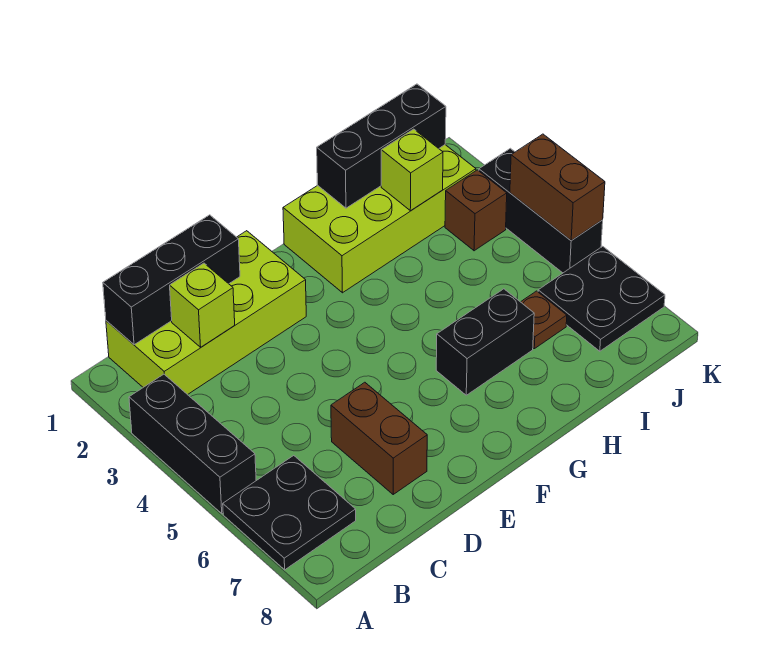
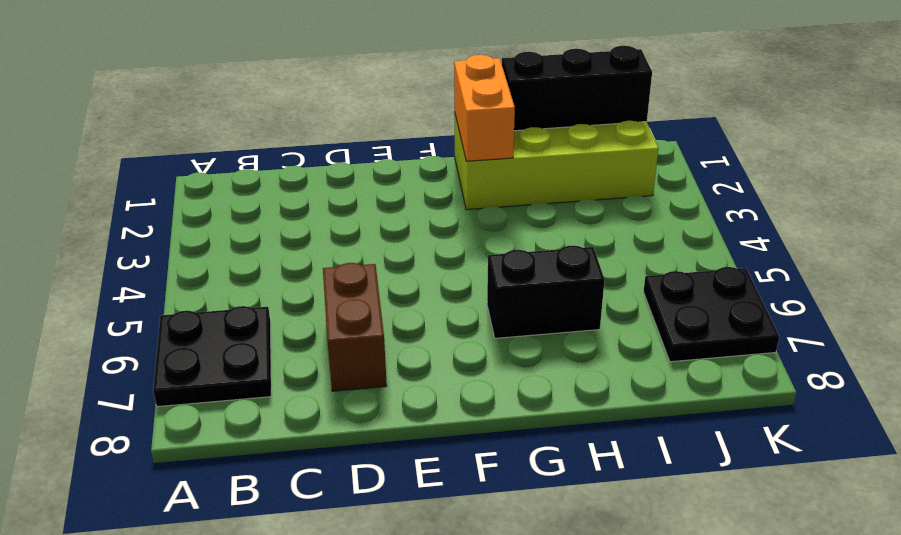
orange brick G1:G2 level 2 -> none
none -> black brick A3:A5 level 1
none -> lime brick B1:E2 level 1
none -> brown plate I6 level 1

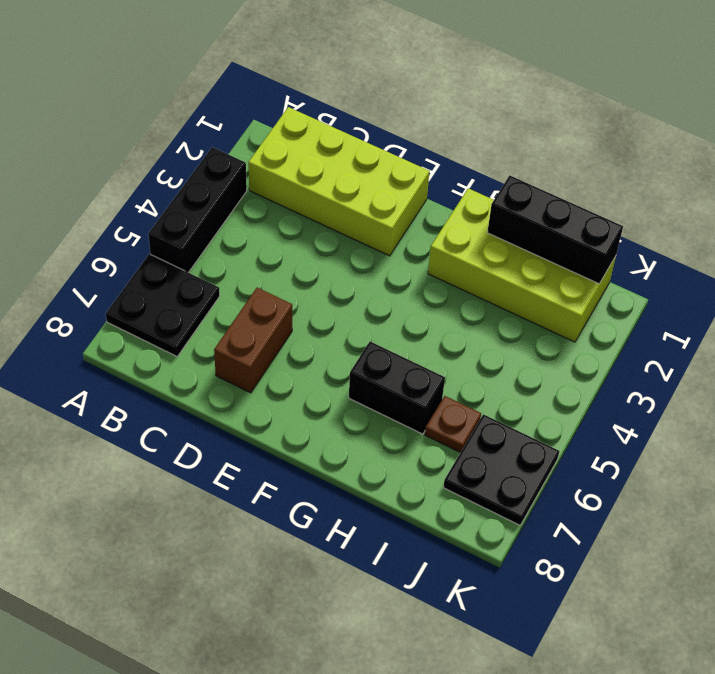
none -> brown brick J3 level 1
none -> black brick K3:K5 level 1
none -> black brick B1:D1 level 2

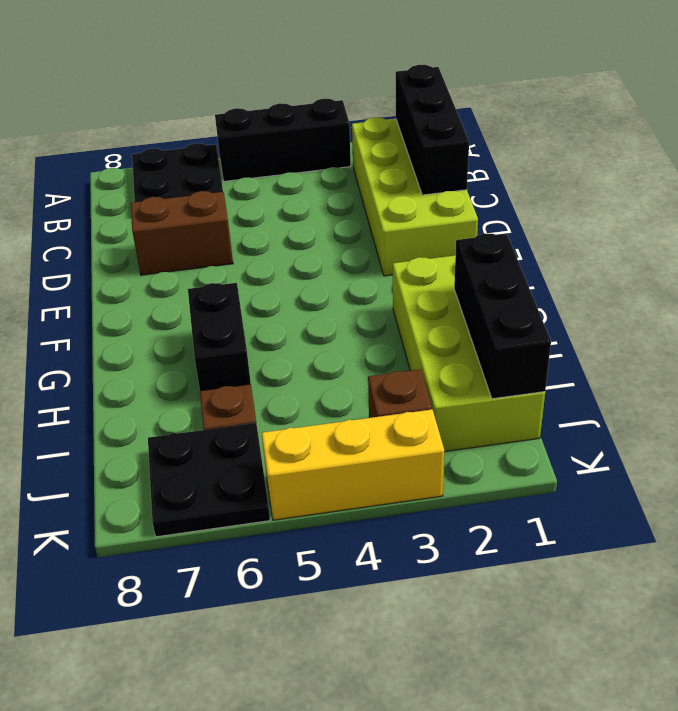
yellow brick K3:K5 level 1 -> black brick K3:K5 level 1
none -> lime brick C2 level 2
none -> lime brick I2 level 2
none -> brown brick K4:K5 level 2

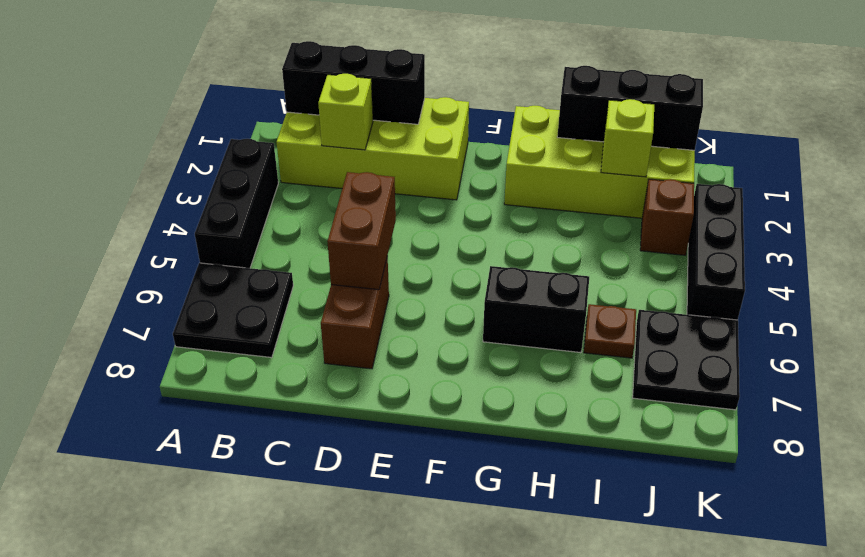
brown brick D5:D6 level 2 -> brown brick K4:K5 level 2

